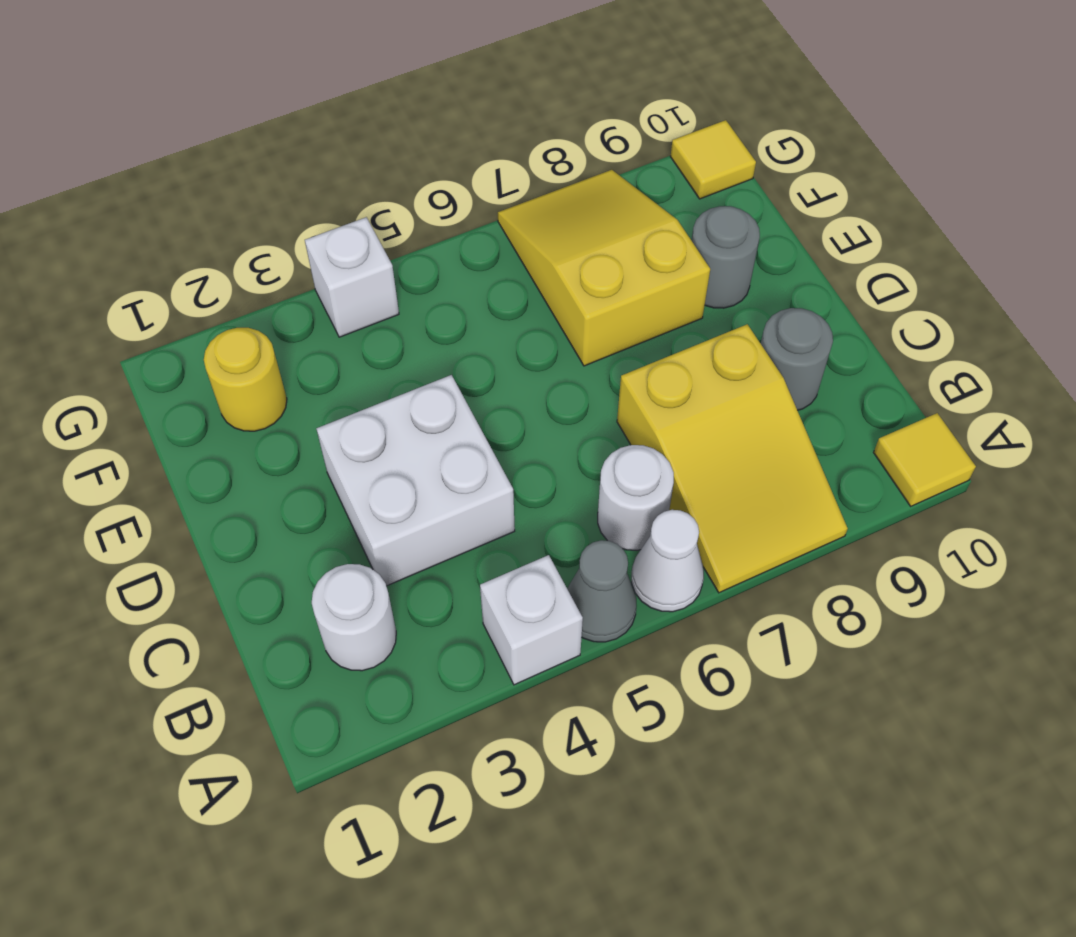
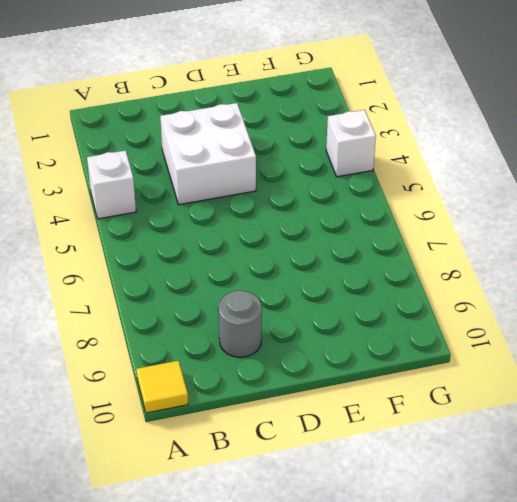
none -> grey cone A5 level 1
none -> white cone A6 level 1
none -> yellow slope A7:C8 level 1 top C

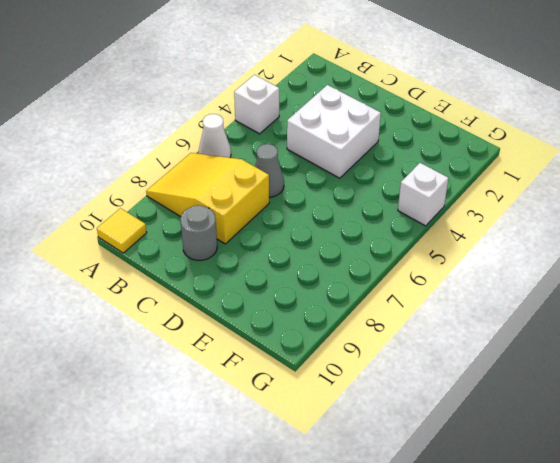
grey cone C6 level 1 -> grey cone A5 level 1
none -> white round brick B2 level 1
none -> white round brick B6 level 1
none -> yellow slope E7:G8 level 1 top E

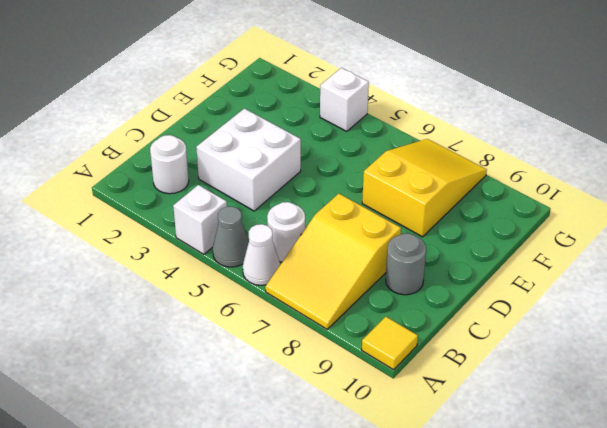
none -> grey round brick E9 level 1
none -> yellow round brick F2 level 1
none -> yellow tile G10 level 1

